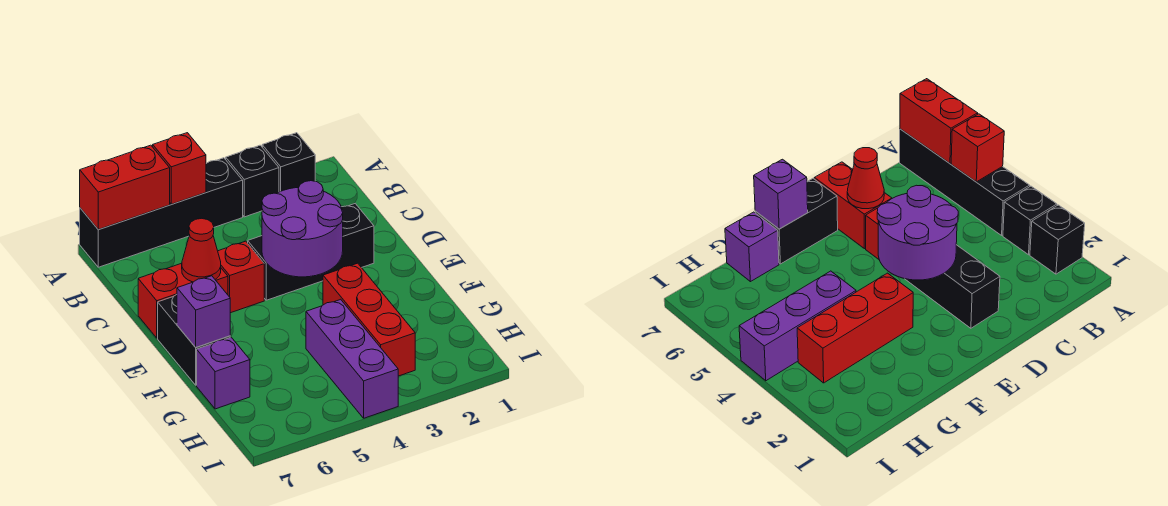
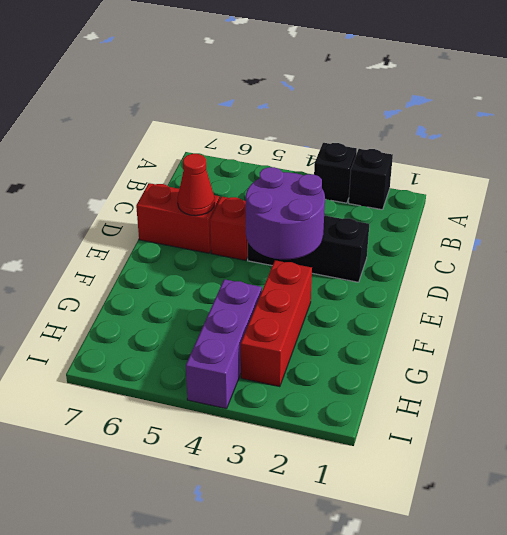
none -> black brick A4:A7 level 1
none -> black brick E7:F7 level 1
none -> purple brick G7 level 1

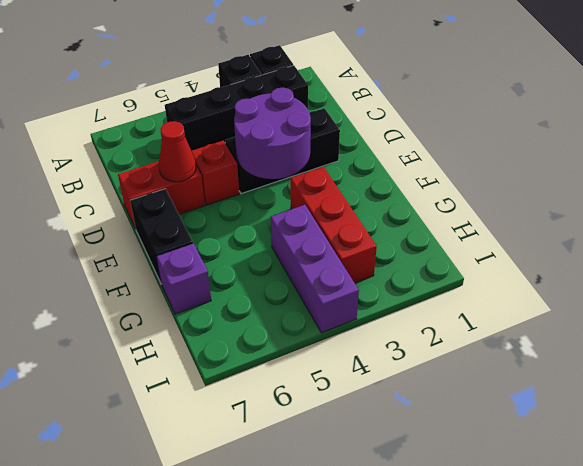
black brick B2:B5 level 1 -> black brick A4:A7 level 1
none -> red brick A5 level 2
none -> red brick A6:A7 level 2
none -> purple brick F7 level 2

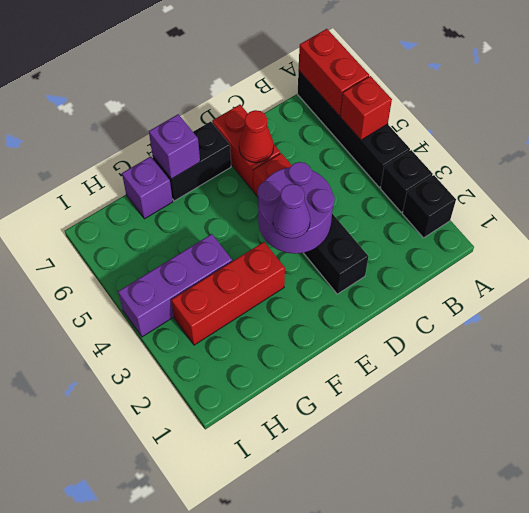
purple cone E3 level 3 -> none

